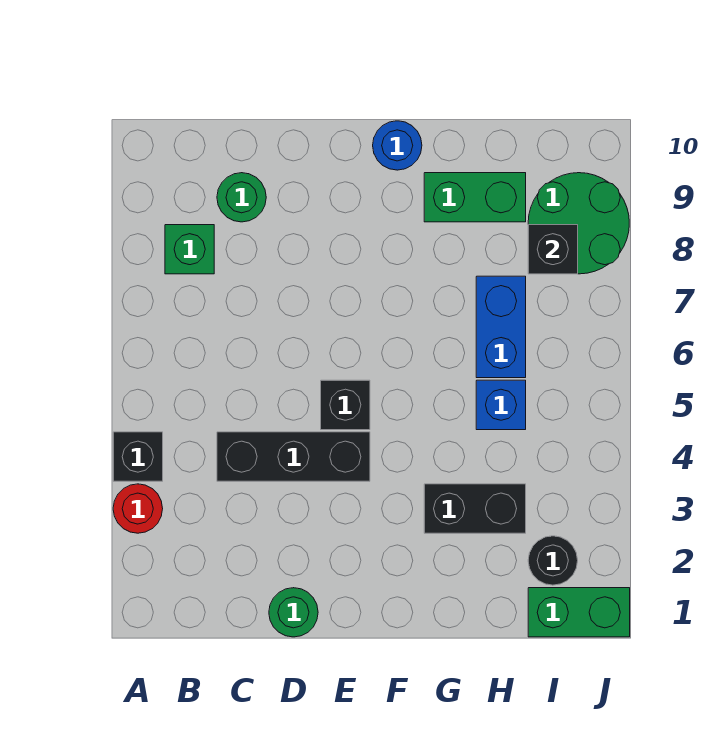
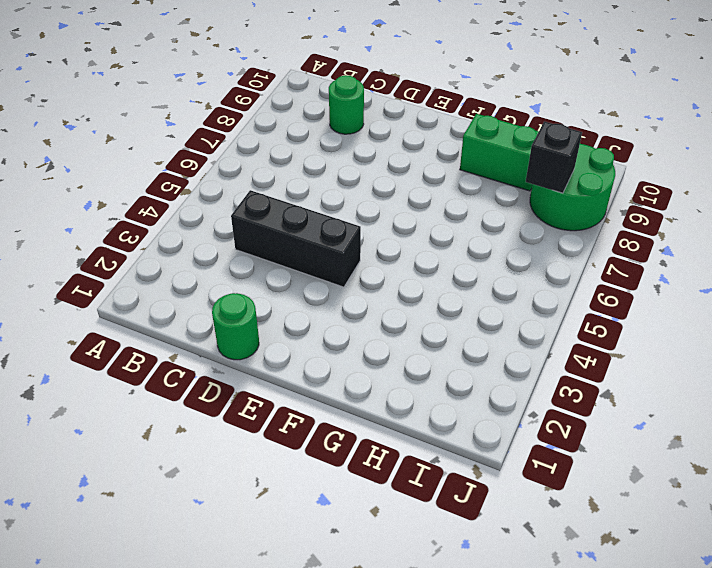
none -> red round brick A3 level 1
none -> black brick A4 level 1
none -> green brick B8 level 1

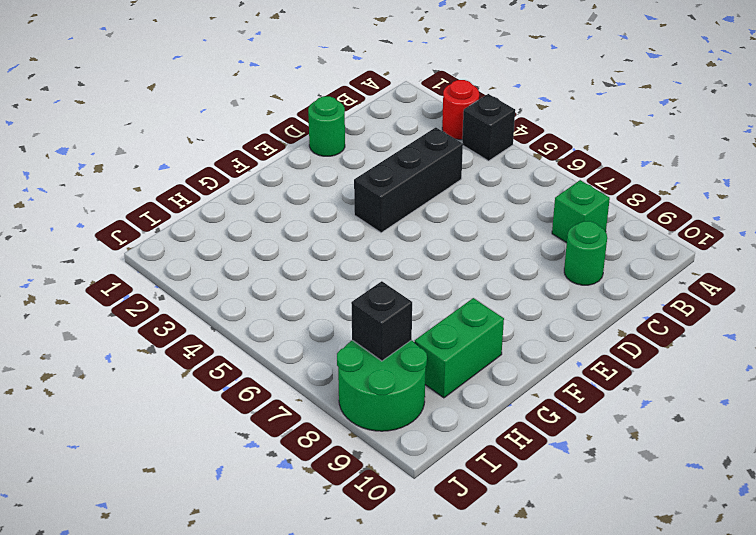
none -> black brick E5 level 1
none -> blue round brick F10 level 1
none -> black brick G3:H3 level 1

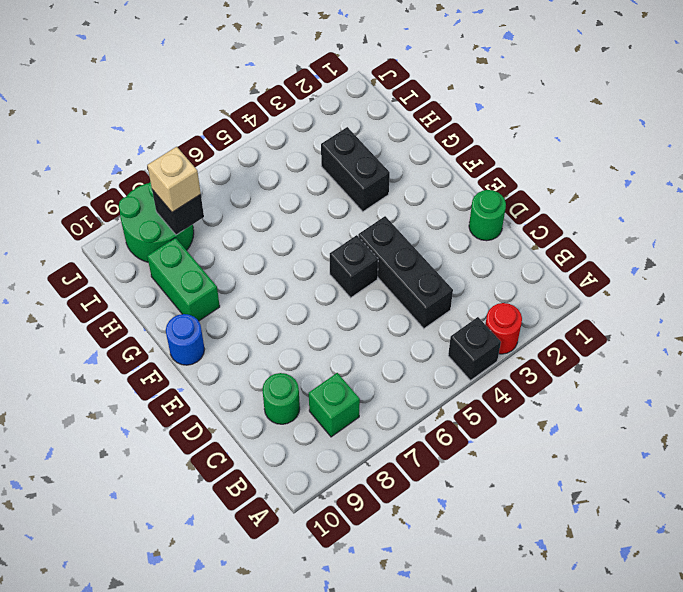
tan brick I8 level 3 -> none
none -> blue brick H5 level 1
none -> blue brick H6:H7 level 1
none -> green brick I1:J1 level 1

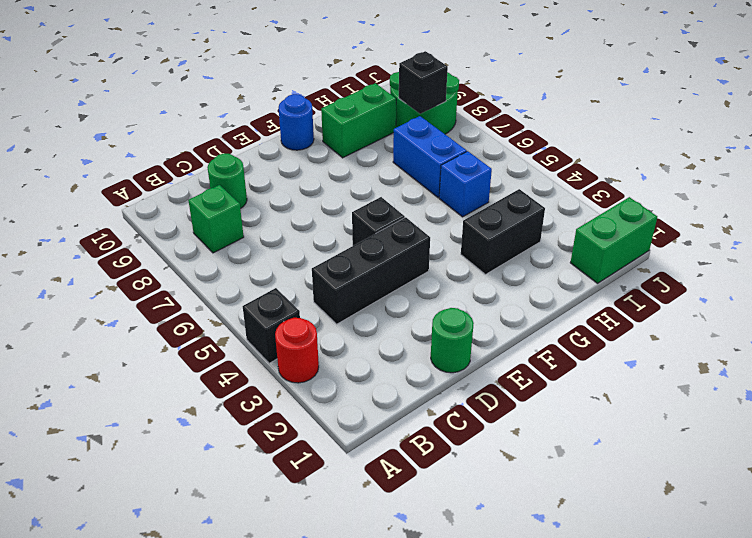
none -> black round brick I2 level 1

